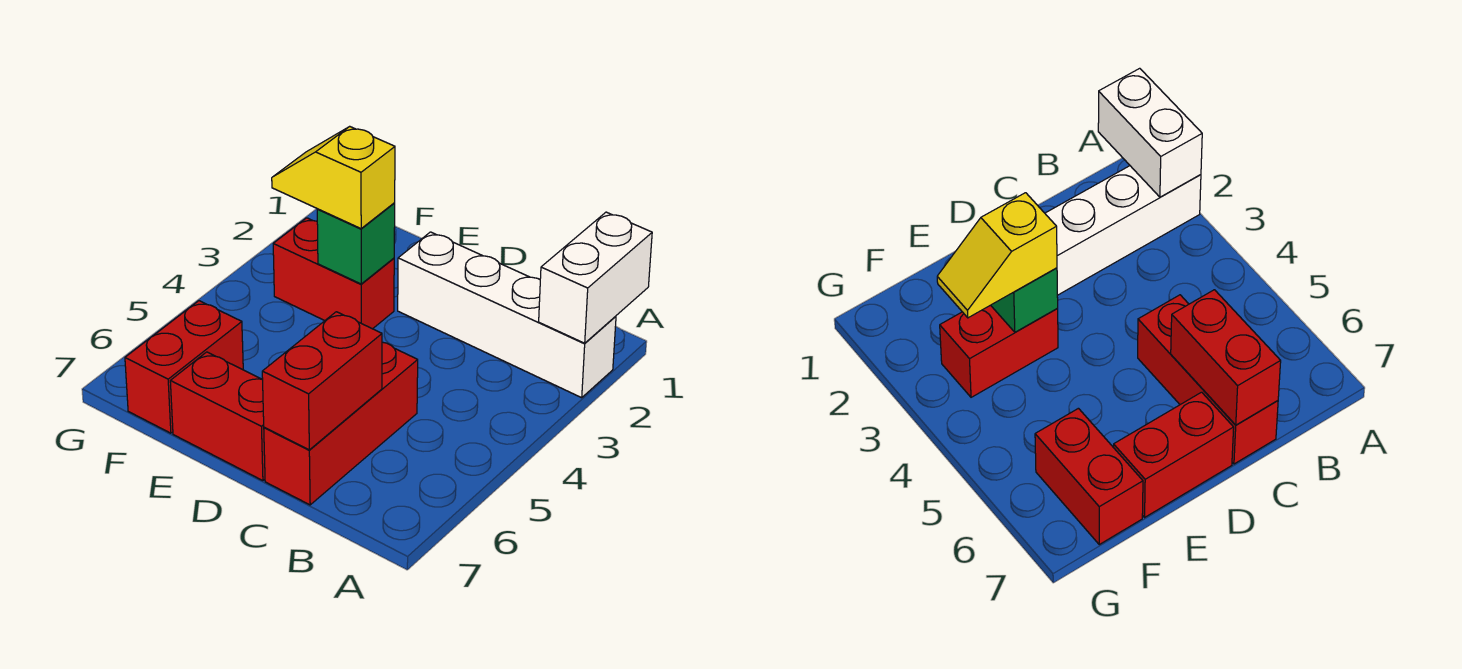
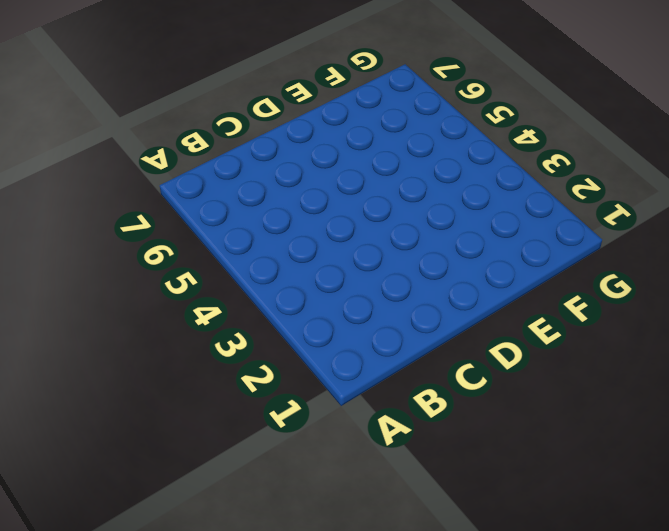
none -> white brick A2:D2 level 1
none -> red brick C5:C7 level 1

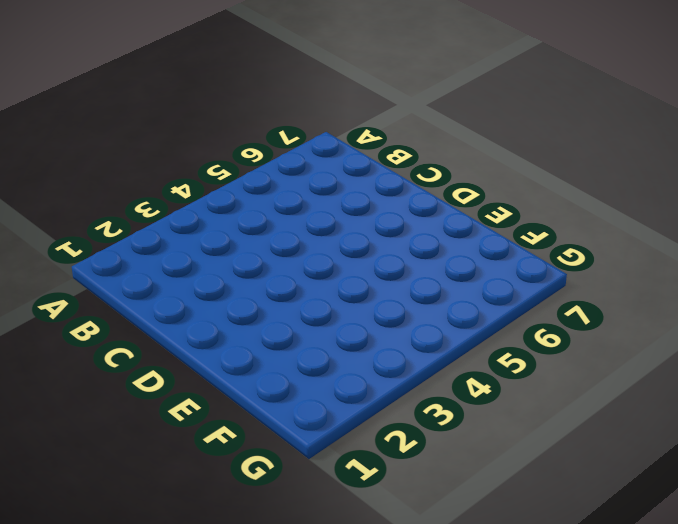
none -> white brick A2:D2 level 1
none -> red brick C5:C7 level 1

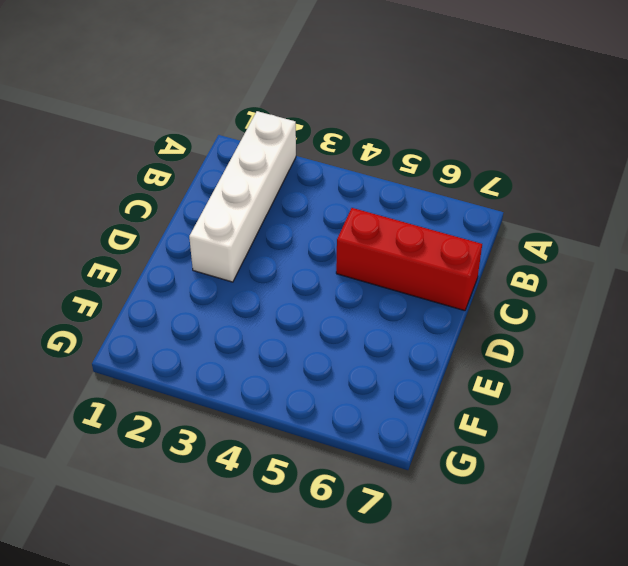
none -> red brick D7:E7 level 1
none -> red brick E3:F3 level 1

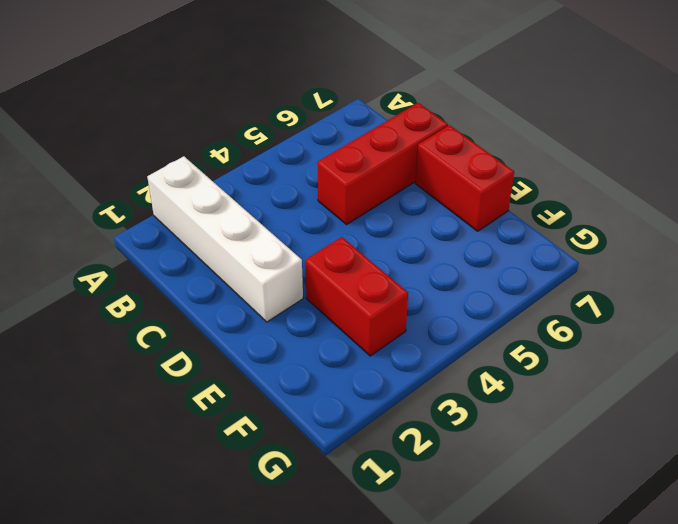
none -> red brick F6:F7 level 1
none -> white brick A1:A2 level 2

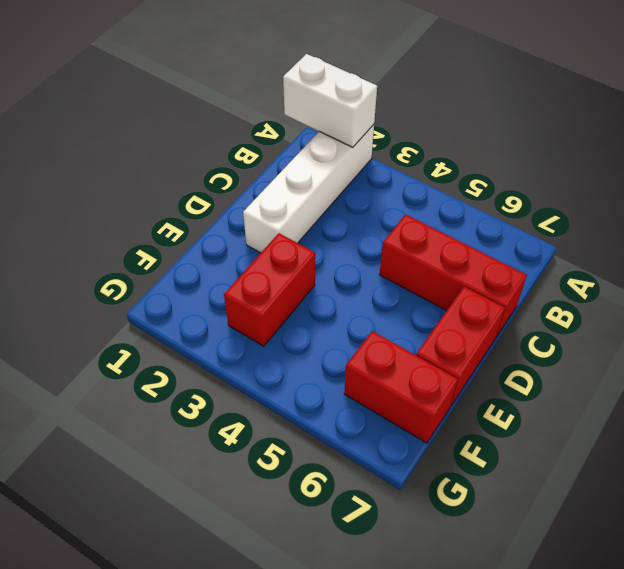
none -> red brick C6:C7 level 2
none -> green brick E3 level 2

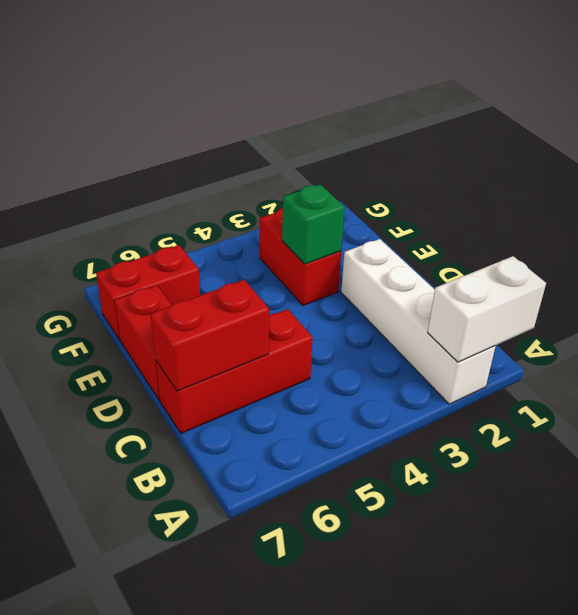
none -> yellow slope E3:F3 level 3 top E

